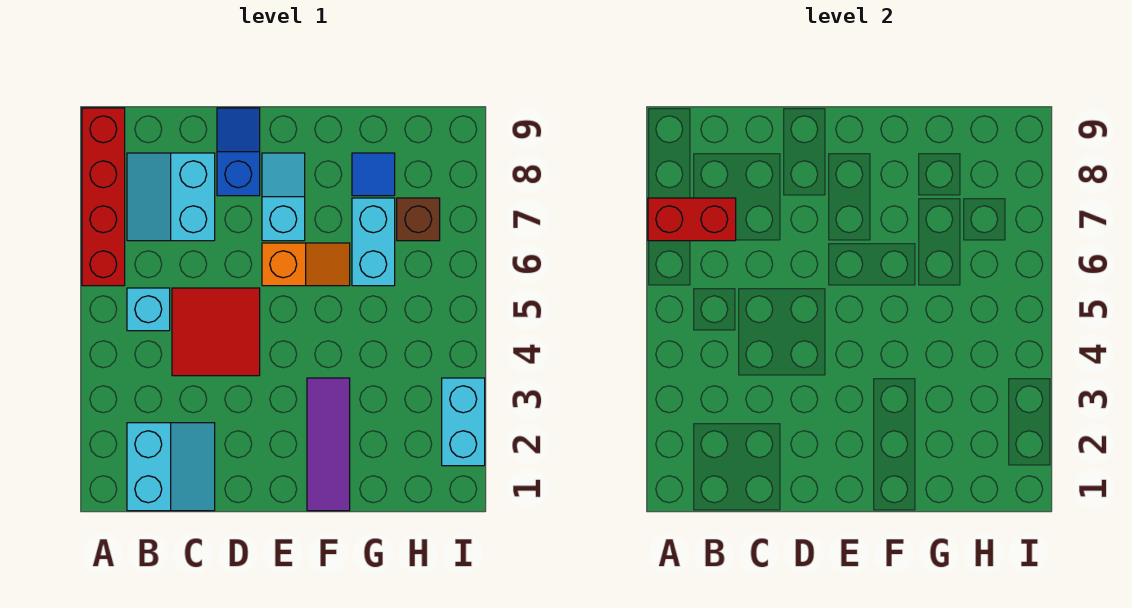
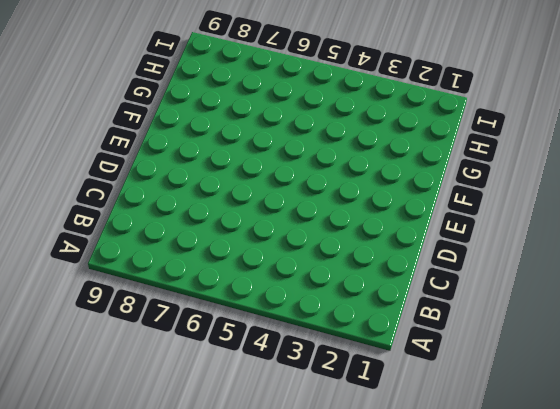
none -> red brick A6:A9 level 1
none -> cyan slope B1:C2 level 1 top B
none -> cyan brick B5 level 1

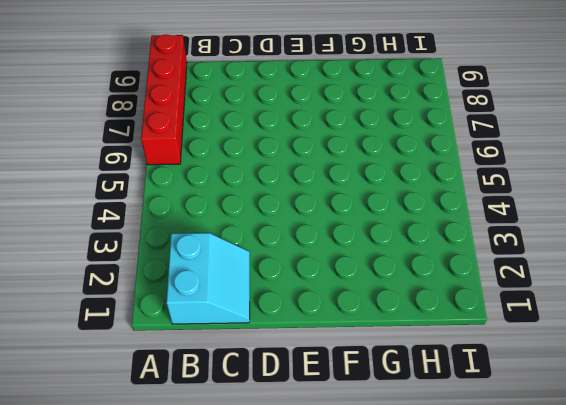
none -> cyan brick B5 level 1
none -> cyan slope B7:C8 level 1 top C
none -> red tile C4:D5 level 1

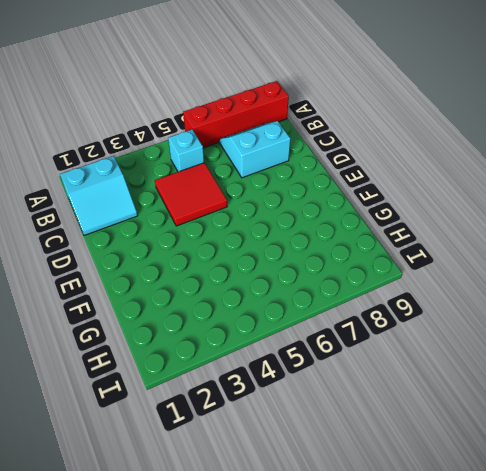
none -> blue slope D8:D9 level 1 top 8
none -> orange slope E6:F6 level 1 top E
none -> cyan slope E7:E8 level 1 top 7

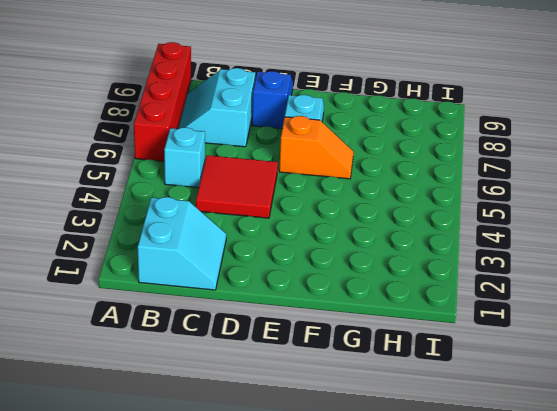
none -> purple tile F1:F3 level 1
none -> cyan brick G6:G7 level 1
none -> blue tile G8 level 1

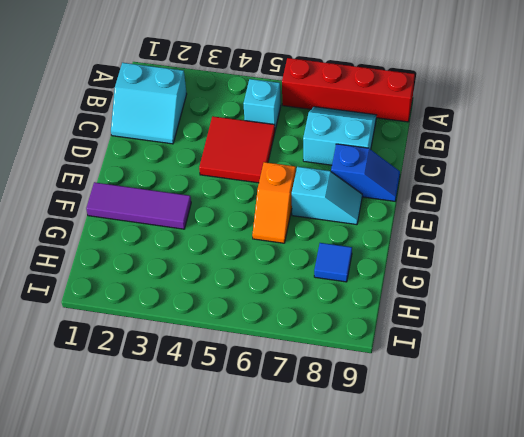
none -> cyan brick G6:G7 level 1
none -> brown brick H7 level 1
none -> cyan brick I2:I3 level 1

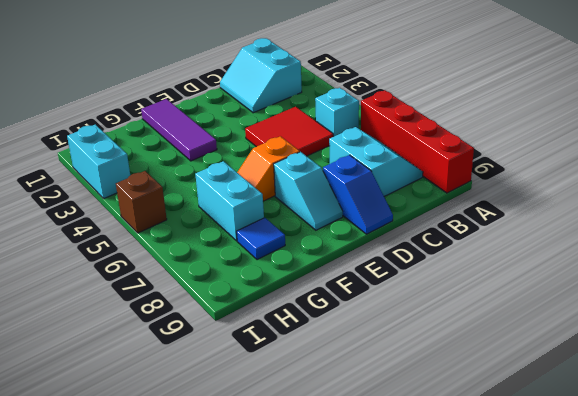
brown brick I5 level 1 -> brown brick H7 level 1
none -> red brick A7:B7 level 2

